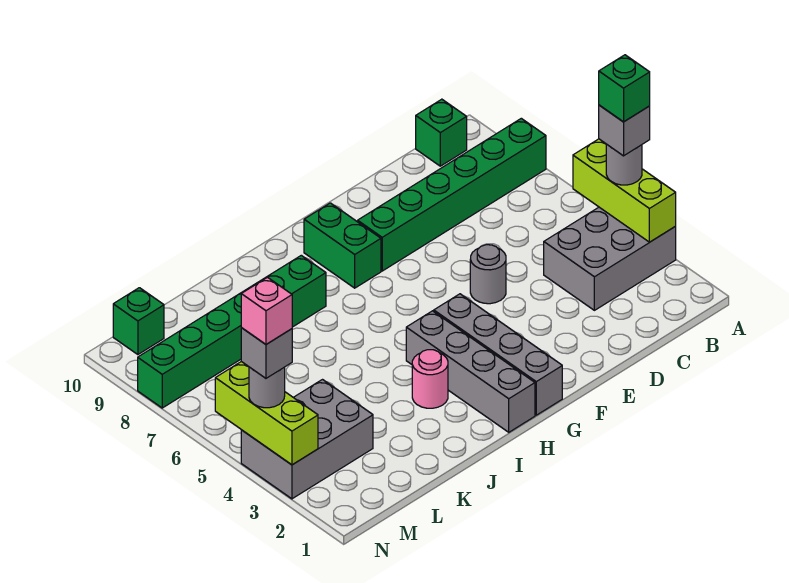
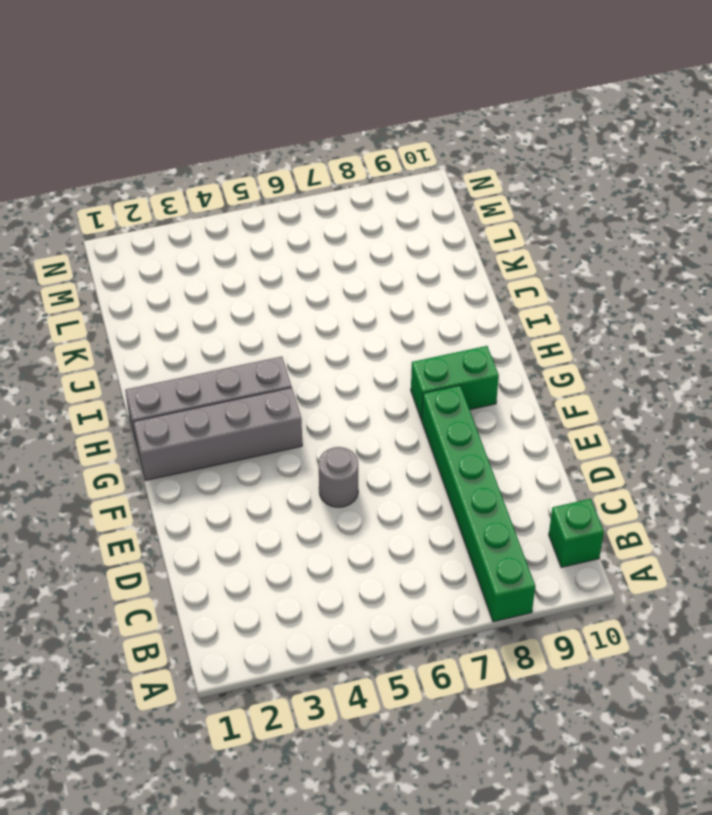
none -> grey brick A3:C4 level 1
none -> pink round brick I3 level 1
none -> green brick I8:N8 level 1

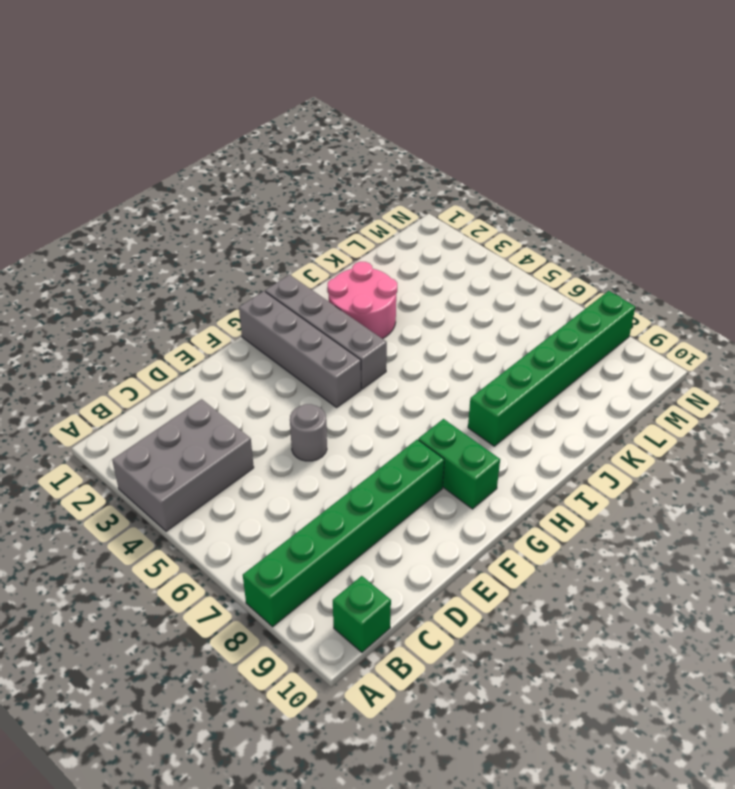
pink round brick I2:J3 level 1 -> pink round brick I3 level 1
none -> grey brick L3:N4 level 1
none -> green brick M10 level 1
none -> lime brick A3:A5 level 2

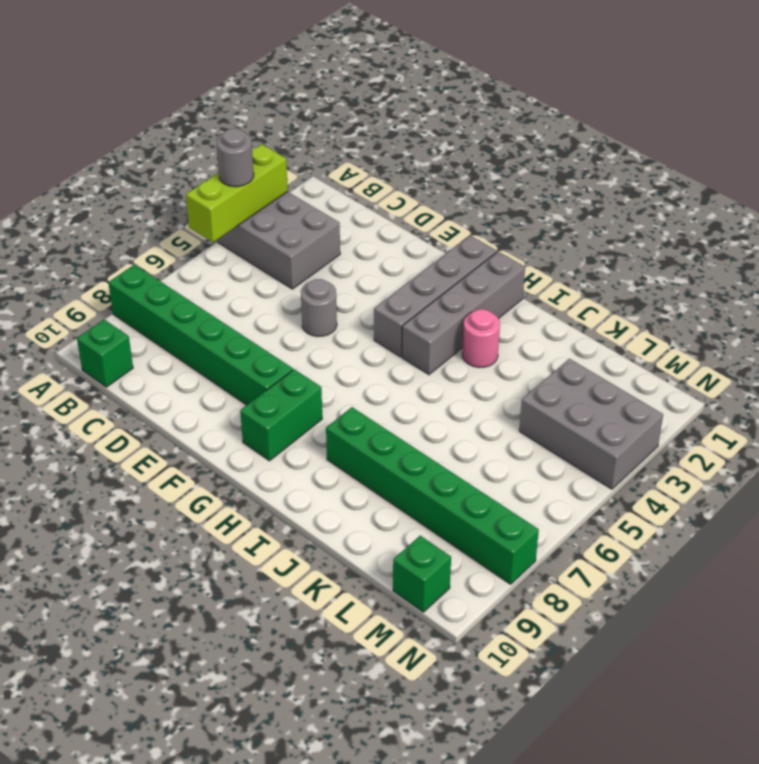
none -> lime brick N3:N5 level 2
none -> grey round brick N4 level 3
none -> grey brick A4 level 4

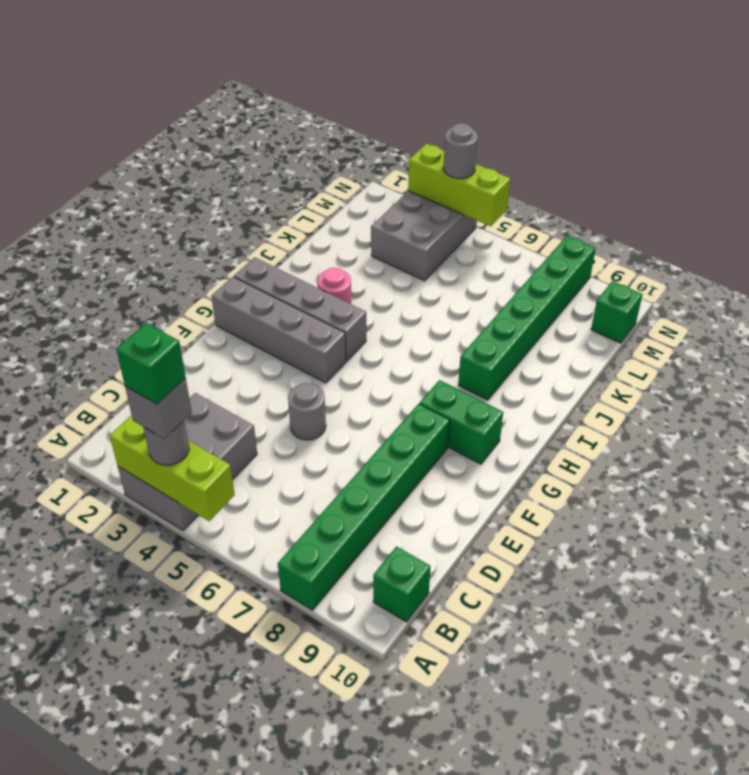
none -> grey brick N4 level 4
none -> pink brick N4 level 5

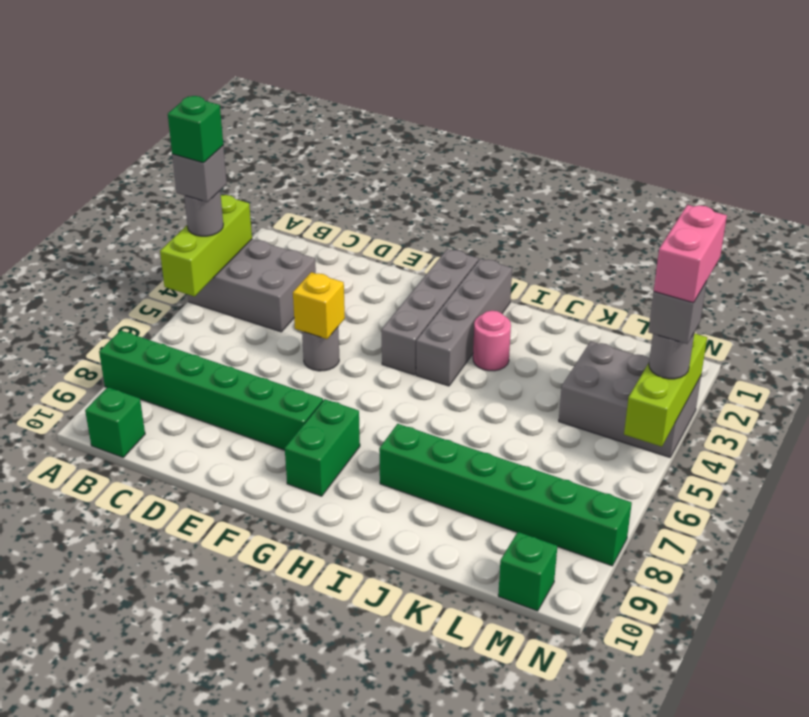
yellow brick E5 level 2 -> none
pink brick N3:N4 level 5 -> pink brick N4 level 5

